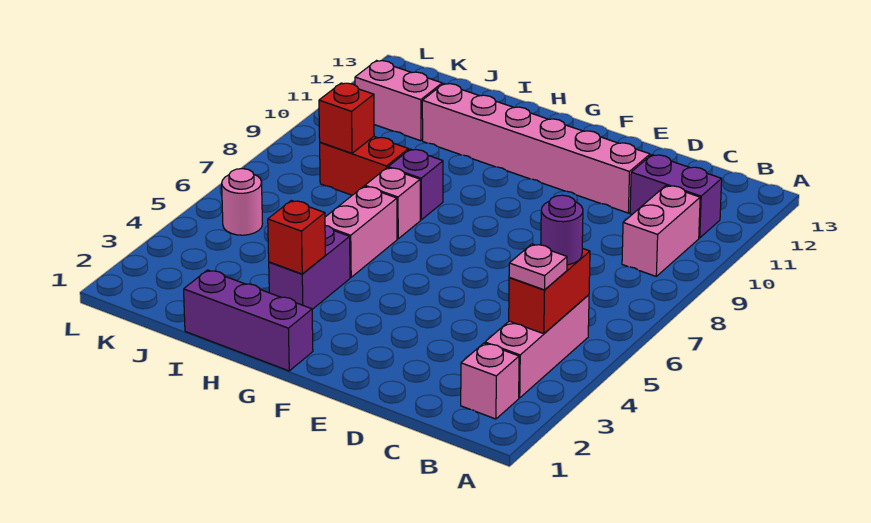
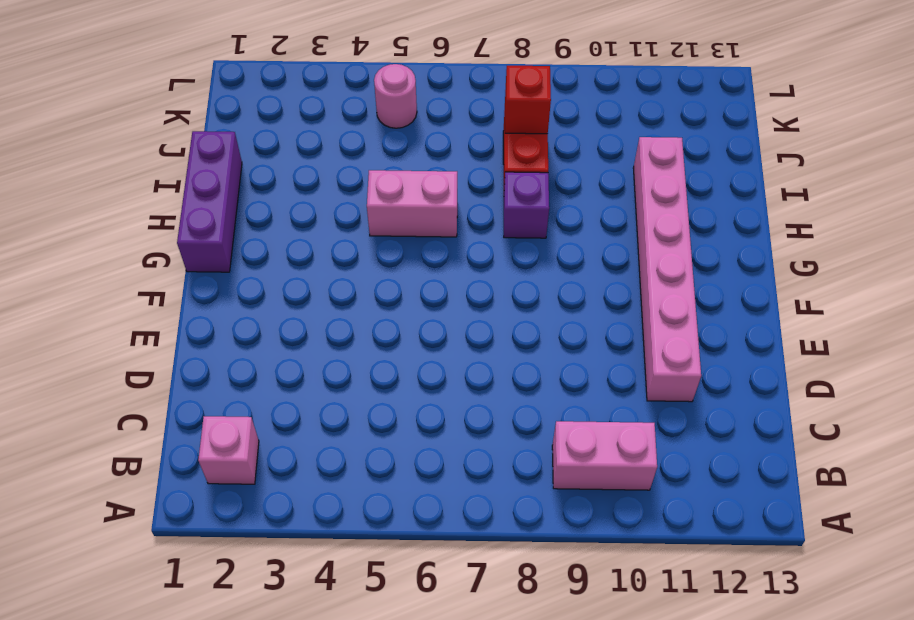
none -> pink brick B3:B5 level 1
none -> purple brick B11:C11 level 1
none -> purple brick H3:H4 level 1

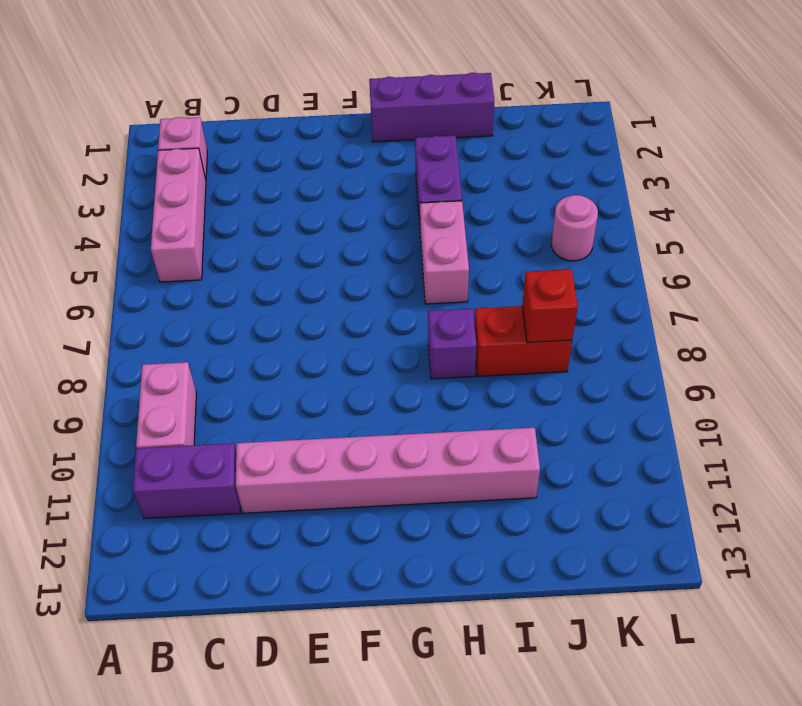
none -> pink brick H7 level 1
none -> pink brick J11:K11 level 1
none -> red brick B4:B5 level 2

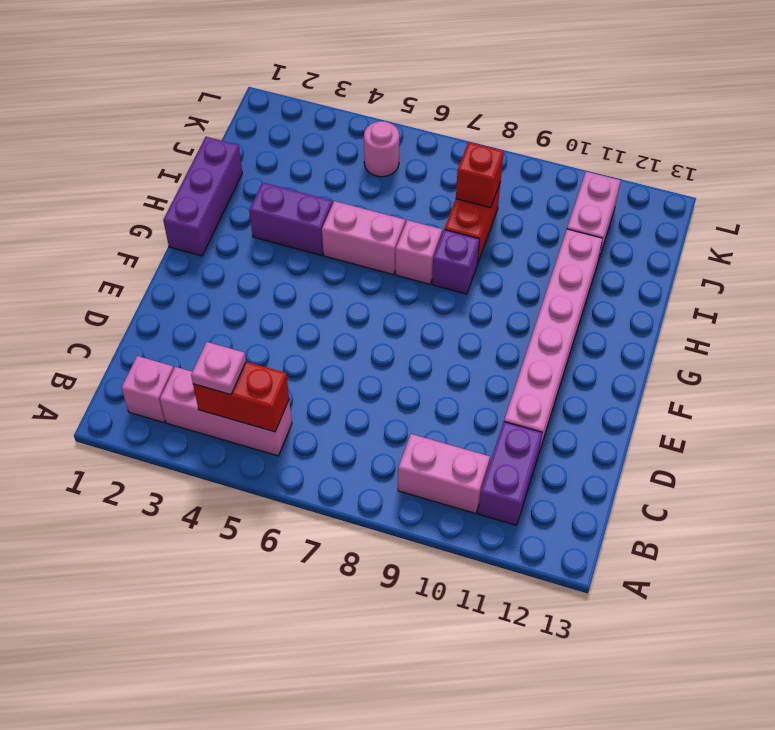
none -> red brick H3 level 2
none -> purple round brick B5 level 3

